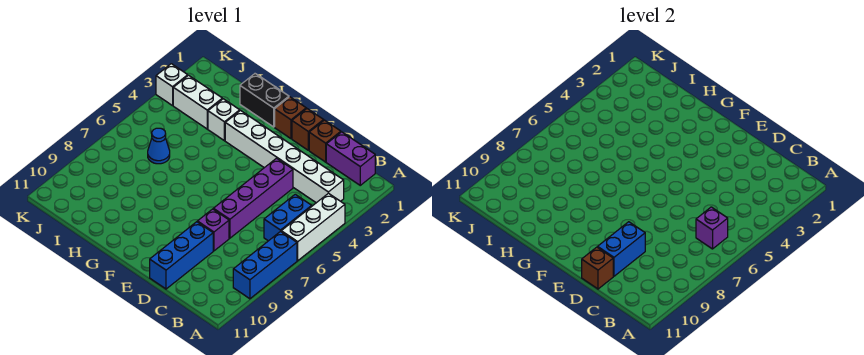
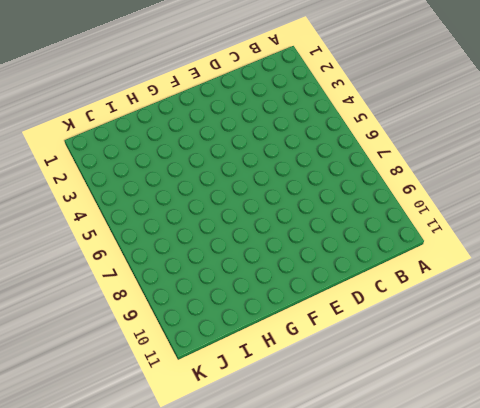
none -> white brick A4:A6 level 1
none -> blue brick A7:A9 level 1
none -> purple brick B1:C1 level 1

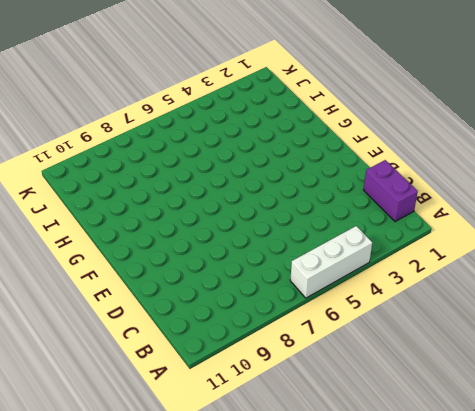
none -> blue brick A7:A9 level 1
none -> white brick B3:G3 level 1
none -> blue brick B5:B6 level 1

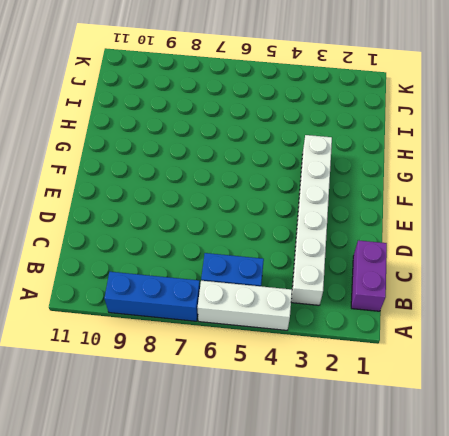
none -> brown brick D1 level 1
none -> purple brick D4:D7 level 1
none -> purple brick D8 level 1

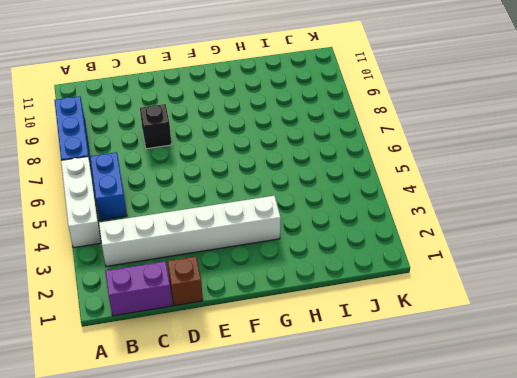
black brick D8 level 1 -> purple brick D8 level 1
none -> purple brick D4:D7 level 1
none -> blue brick D9:D11 level 1
none -> brown brick E1 level 1

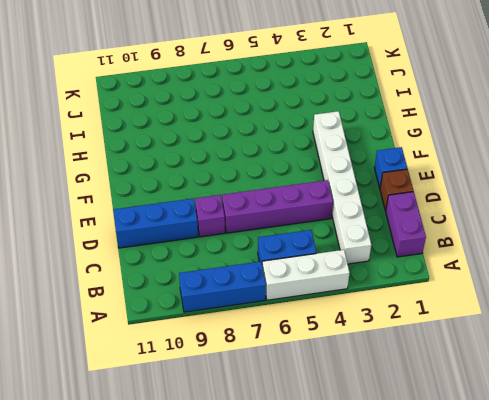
blue brick E1 level 1 -> brown brick E1 level 1
none -> brown brick F1 level 1
none -> black brick G1:H1 level 1
none -> white brick H3 level 1

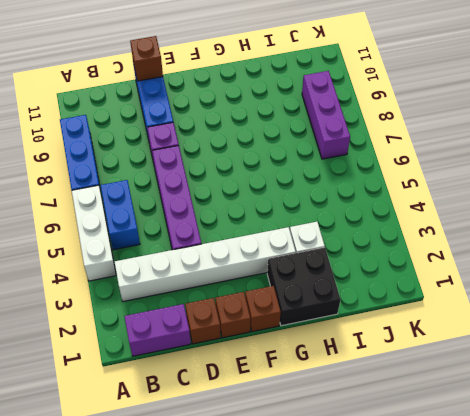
black brick G1:H2 level 1 -> black brick G1:H1 level 1
purple brick J7:J9 level 1 -> none
none -> white brick I3:J3 level 1
none -> blue cone I6 level 1
none -> white brick K3 level 1

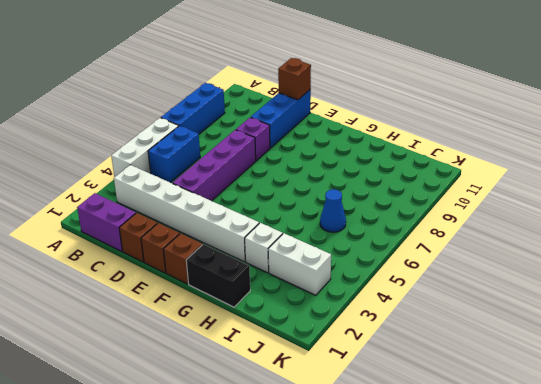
none -> white brick K3 level 1
none -> purple brick B6 level 2
none -> blue brick D9:D10 level 2

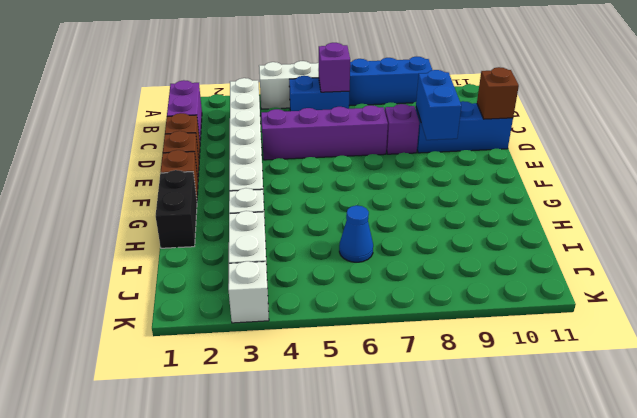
blue brick D9:E9 level 2 -> blue brick D9:D10 level 2

